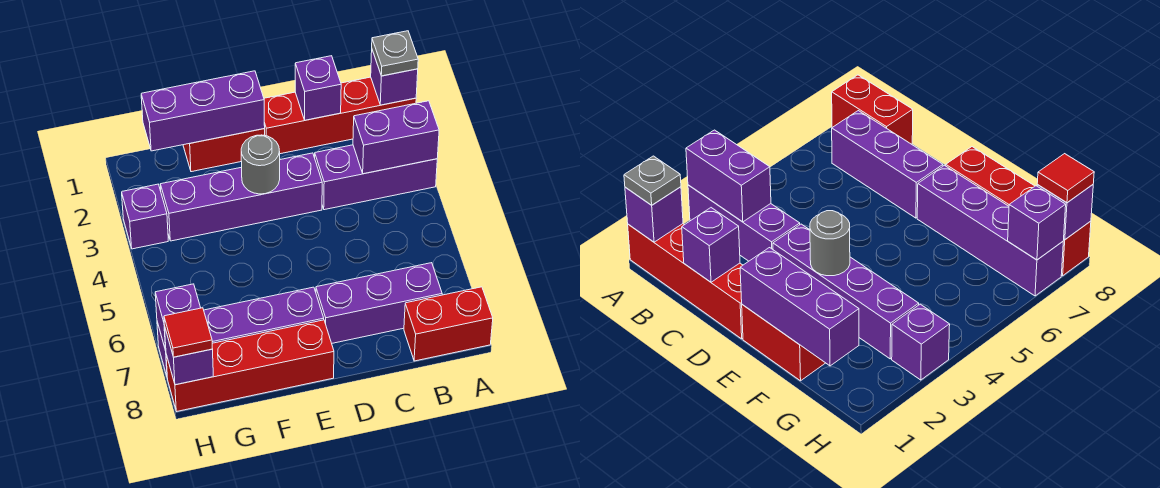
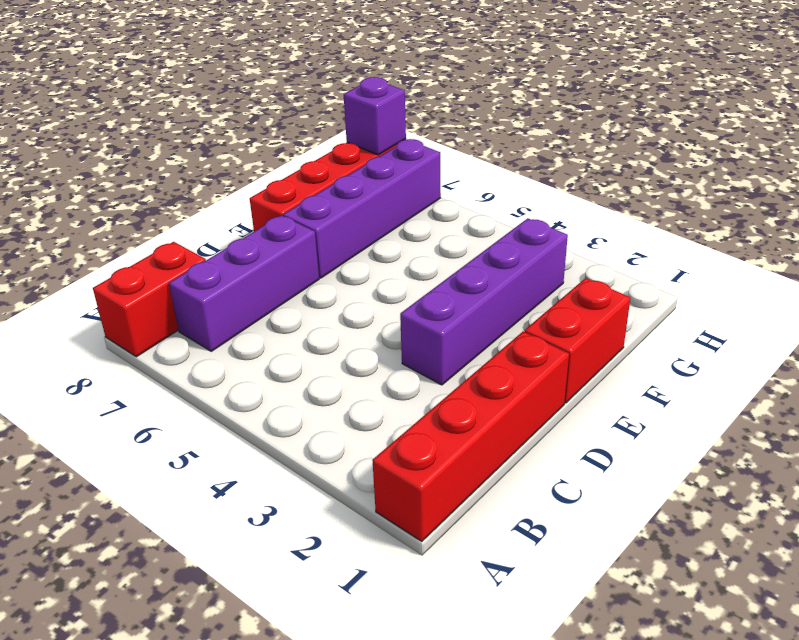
none -> purple brick A3:C3 level 1
none -> purple brick H3 level 1
none -> purple brick A1 level 2

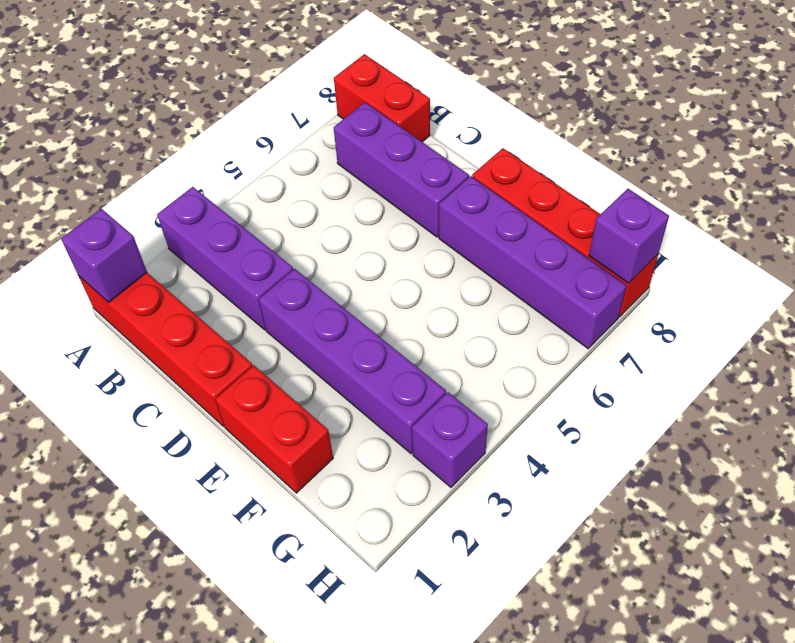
none -> purple brick A3:B3 level 2
none -> purple brick C1 level 2
none -> purple brick E1:G1 level 2

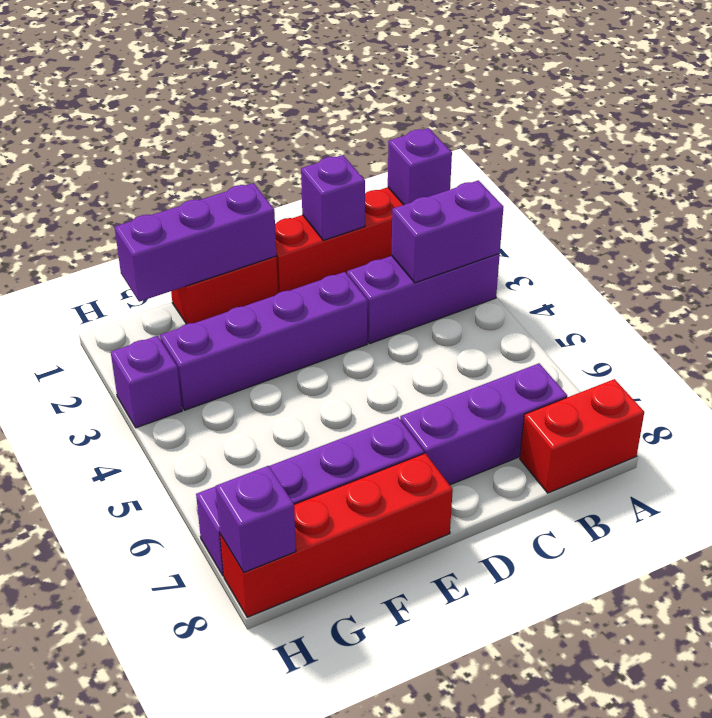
none -> grey round brick E3 level 2
none -> purple brick H7 level 2
none -> grey plate A1 level 3

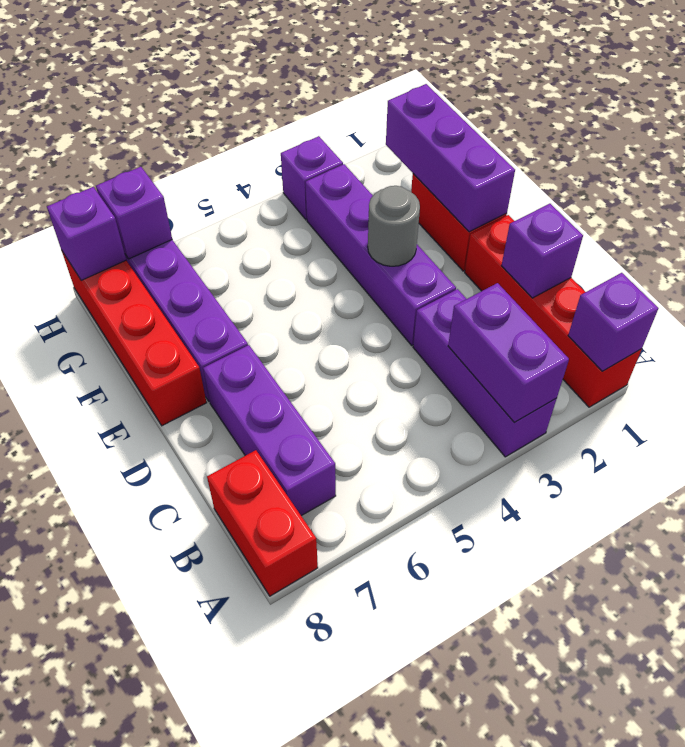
none -> grey plate A1 level 3
none -> red tile H8 level 3

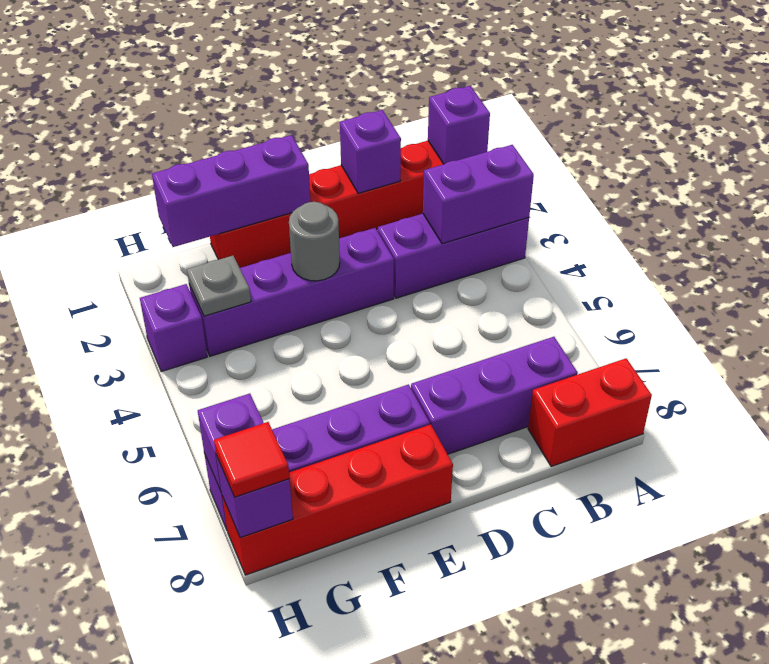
grey plate G3 level 2 -> grey plate A1 level 3

